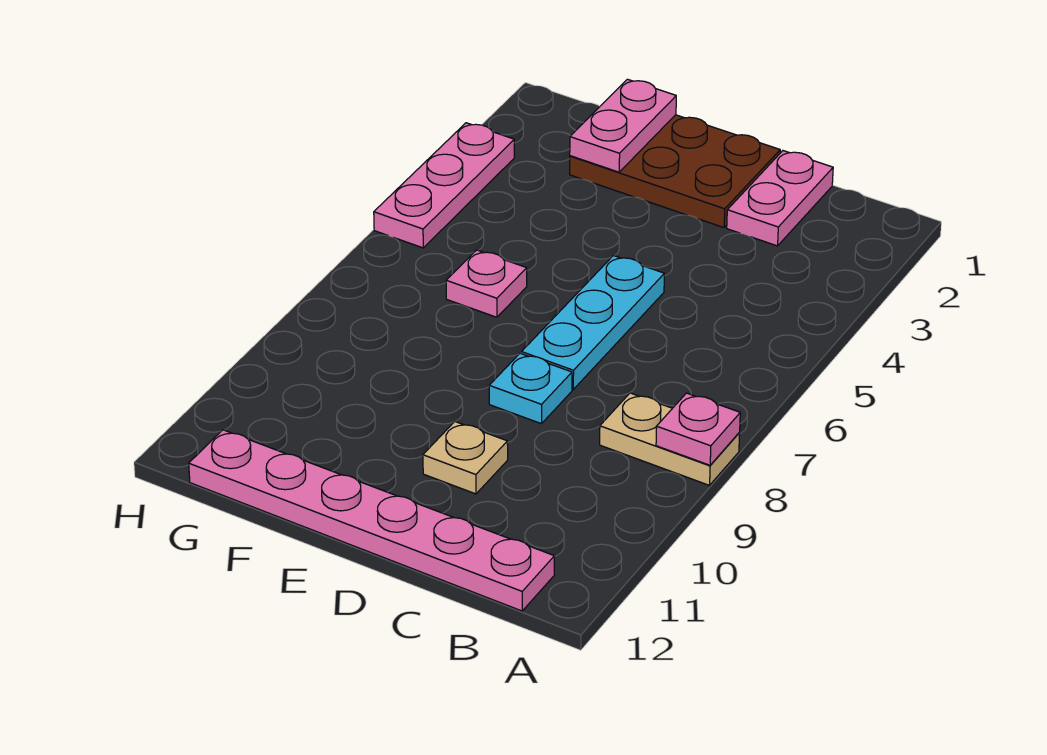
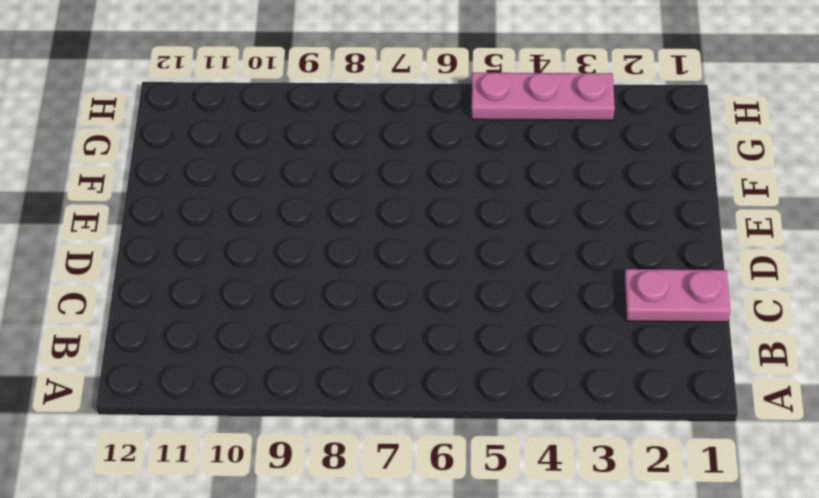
none -> tan plate A8:B8 level 1
none -> pink plate B12:G12 level 1

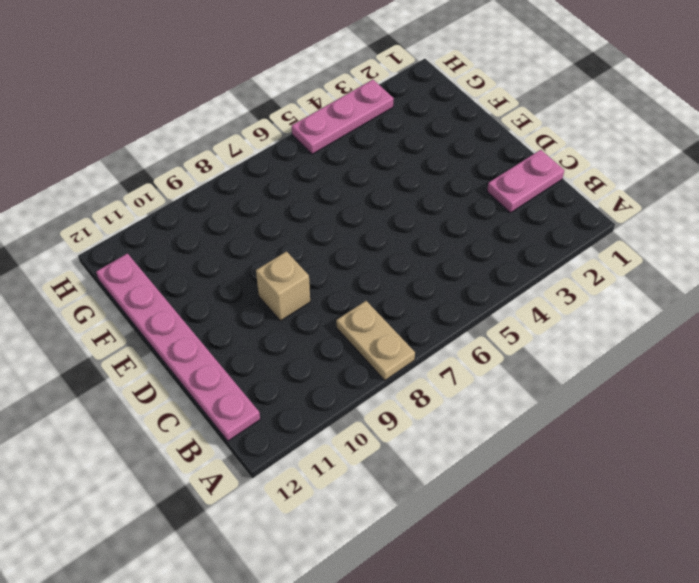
tan brick D9 level 1 -> none
none -> brown plate D1:F2 level 1
none -> cyan plate D5:D7 level 1

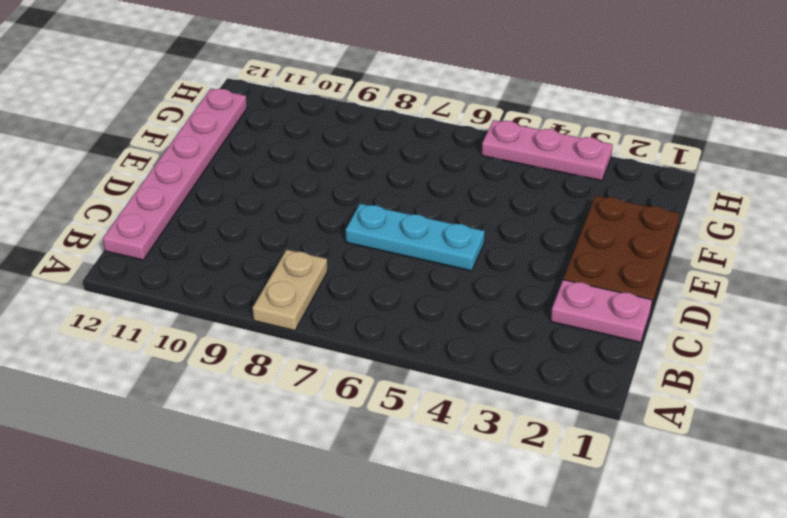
none -> cyan plate D8 level 1
none -> tan plate D10 level 1

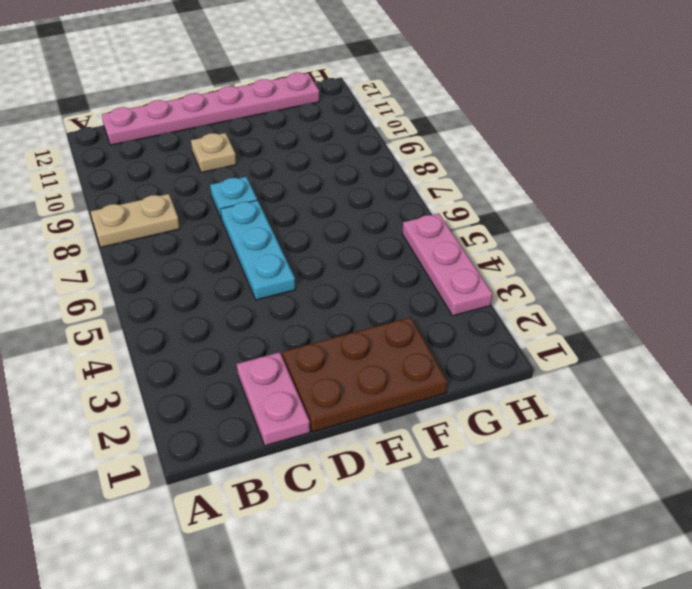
none -> pink plate F6 level 1
none -> pink plate A8 level 2

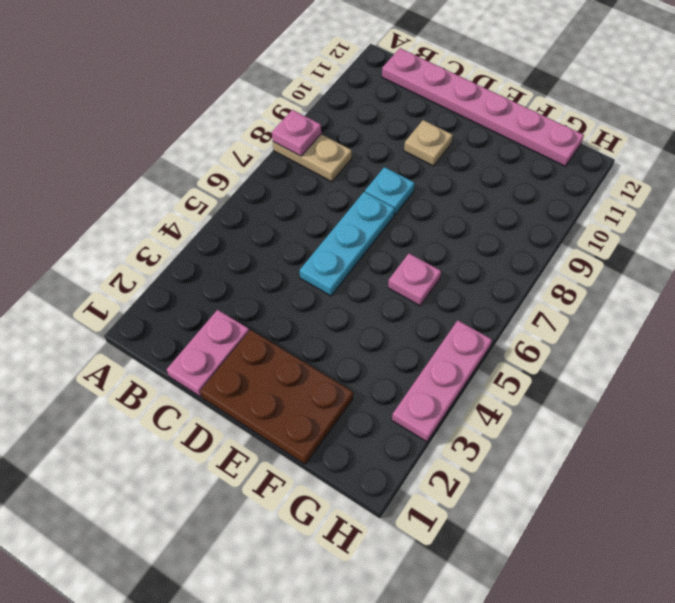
none -> pink plate F1:F2 level 2

